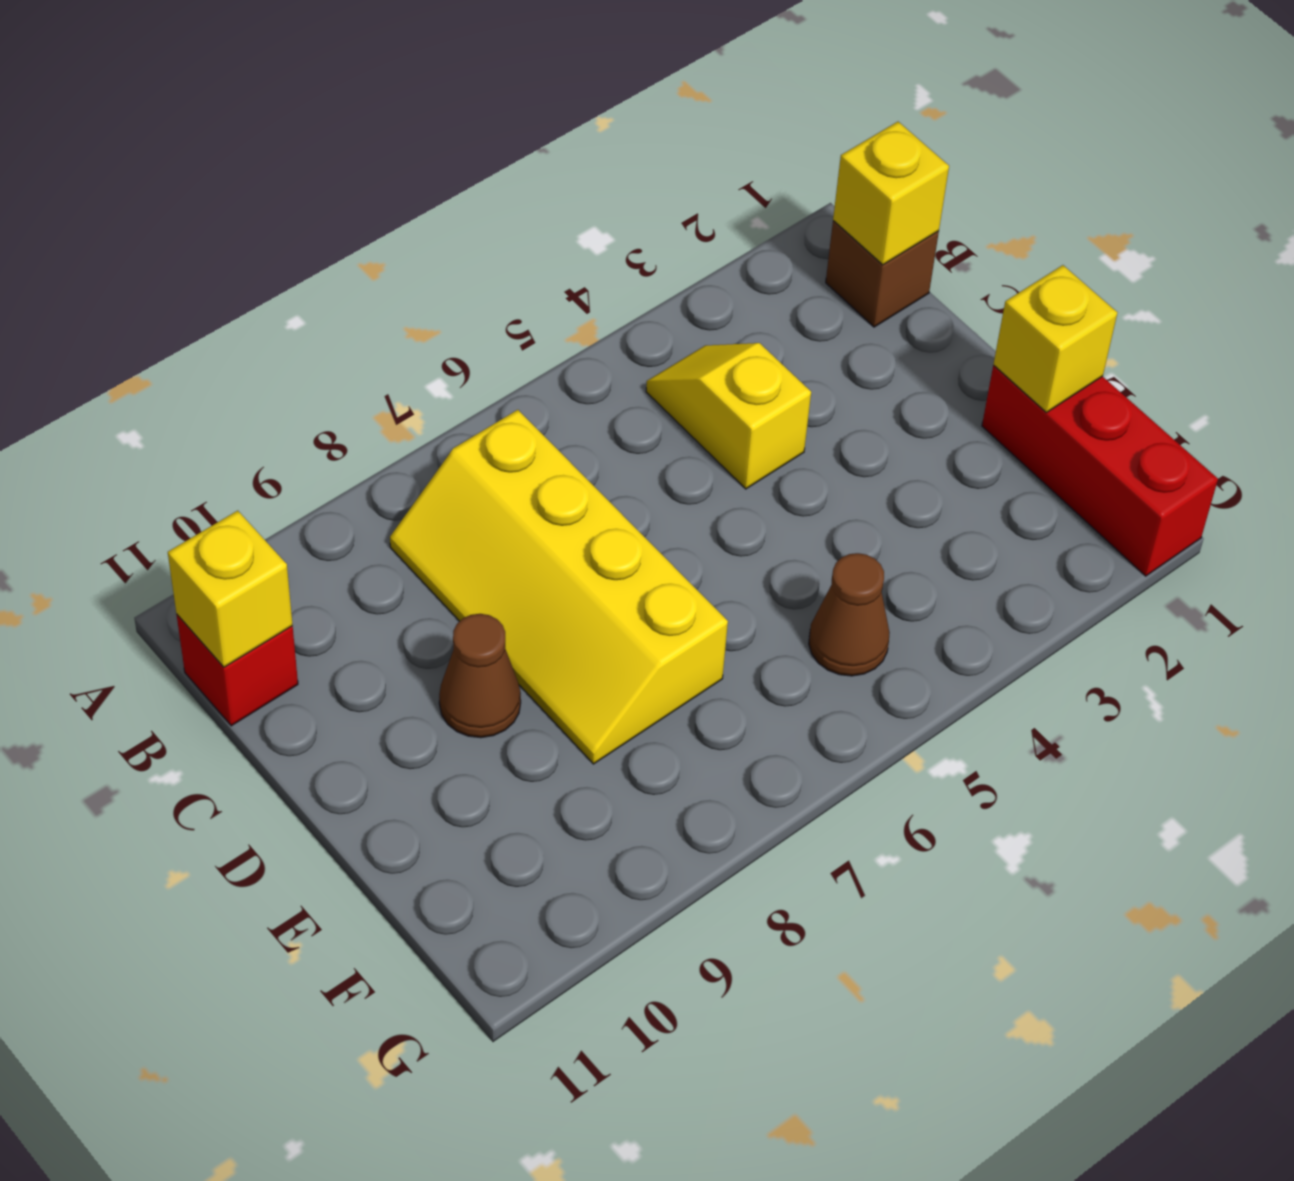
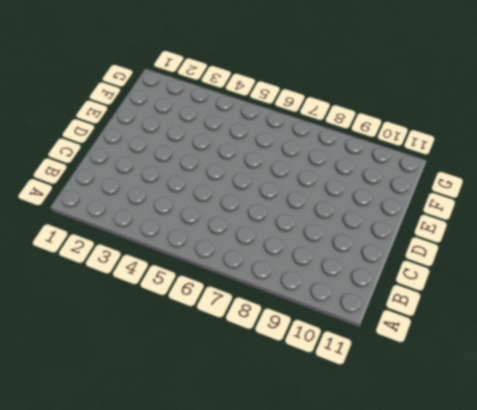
none -> brown brick B1 level 1
none -> yellow slope B4:C4 level 1 top C

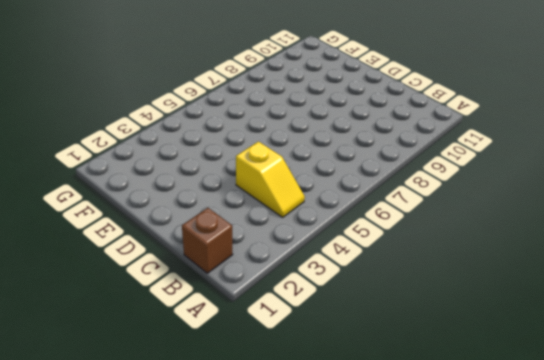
none -> yellow slope B7:E8 level 1 top 7
none -> red brick B11 level 1

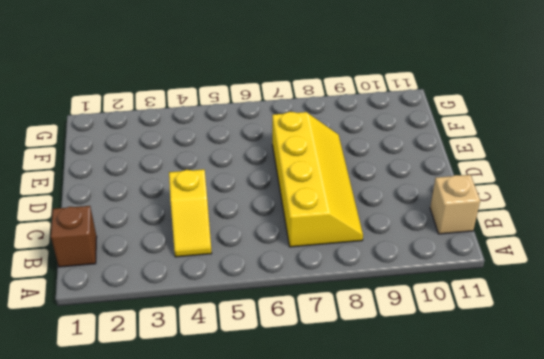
tan brick B11 level 1 -> red brick B11 level 1
none -> brown cone D9 level 1
none -> red brick E1:G1 level 1

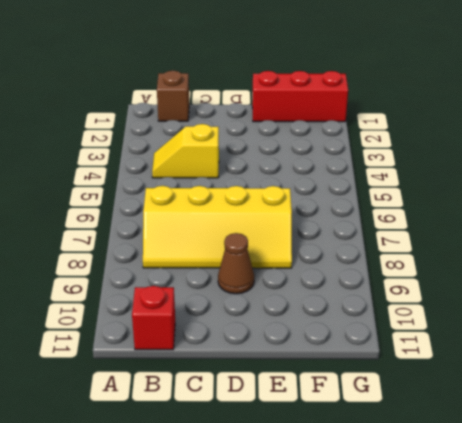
none -> brown cone F5 level 1
none -> yellow brick B1 level 2

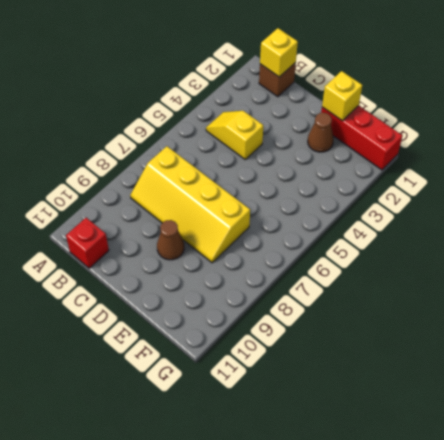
brown cone E2 level 1 -> brown cone F5 level 1
none -> yellow brick B11 level 2

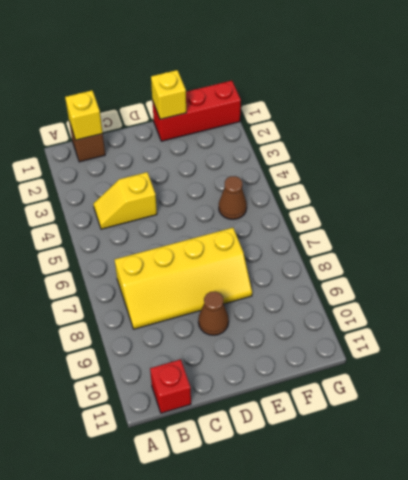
none -> yellow brick B11 level 2

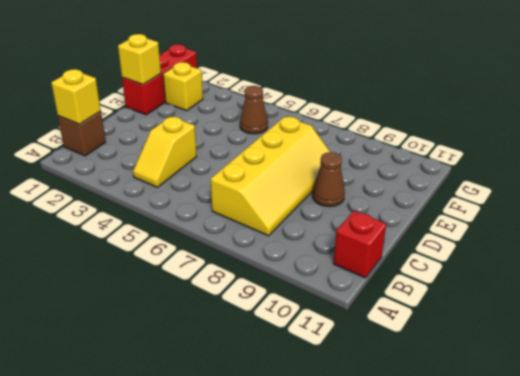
yellow brick F2 level 1 -> yellow brick B11 level 2

